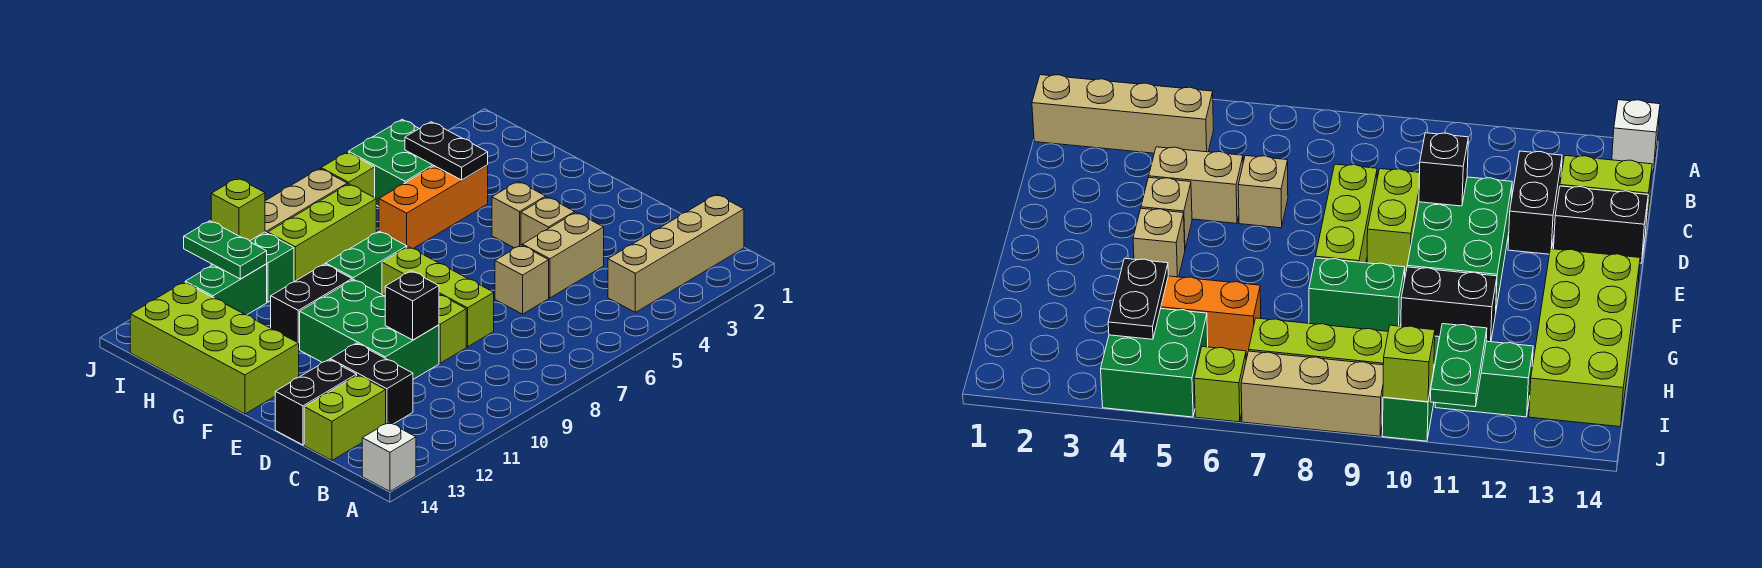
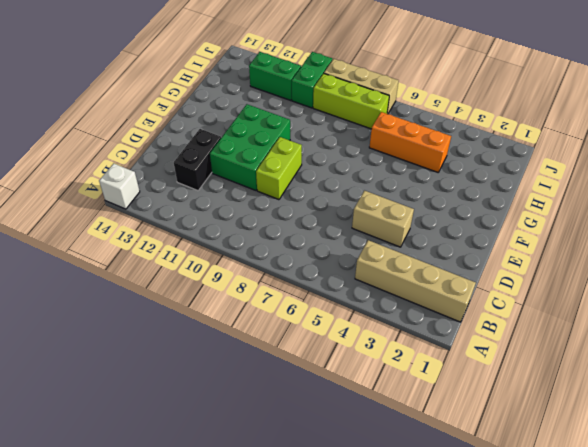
none -> lime brick C13:C14 level 1
none -> tan brick D6 level 1
none -> lime brick D8:F8 level 1

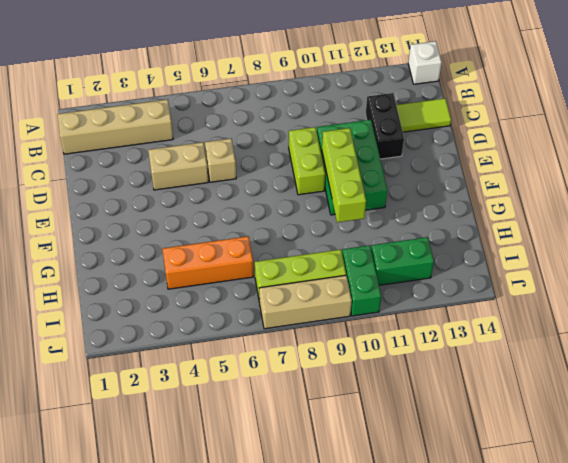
lime tile C13:C14 level 1 -> lime brick C13:C14 level 1
lime brick E10:G10 level 2 -> lime brick D8:F8 level 1
none -> black brick D13:D14 level 1
none -> tan brick E4 level 1
none -> tan brick F4 level 1

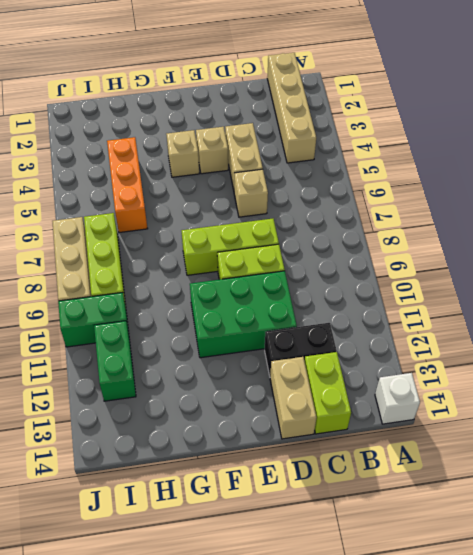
tan brick D13:D14 level 1 -> black brick D13:D14 level 1
none -> lime brick F13:I14 level 1
none -> green brick G8:G9 level 1
none -> black brick G10:G11 level 1

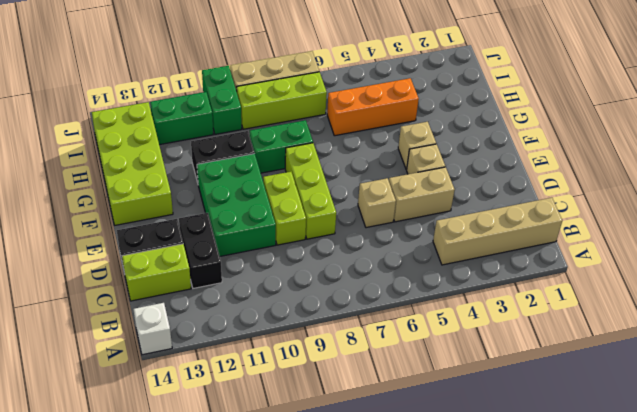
none -> green brick I4:J5 level 1
none -> lime brick J6 level 1
none -> black brick D10 level 2

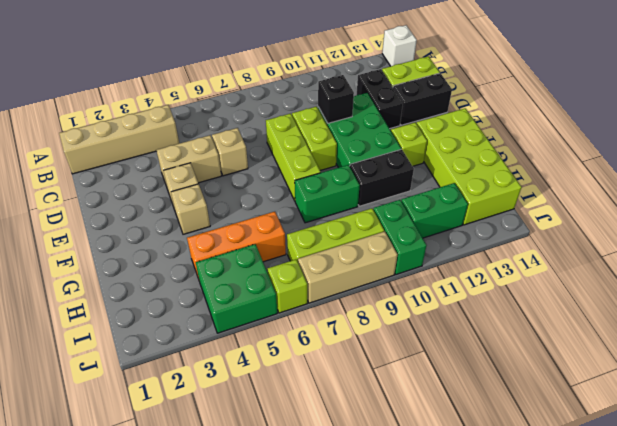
lime brick F12 level 1 -> lime brick J10 level 2
none -> black plate H4:I4 level 2
none -> green plate I11:J11 level 2

